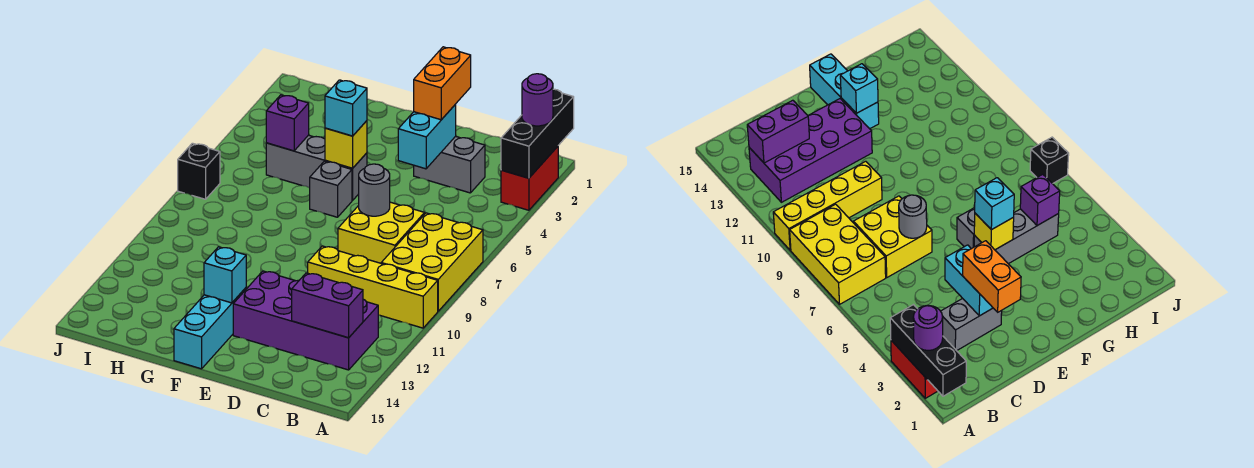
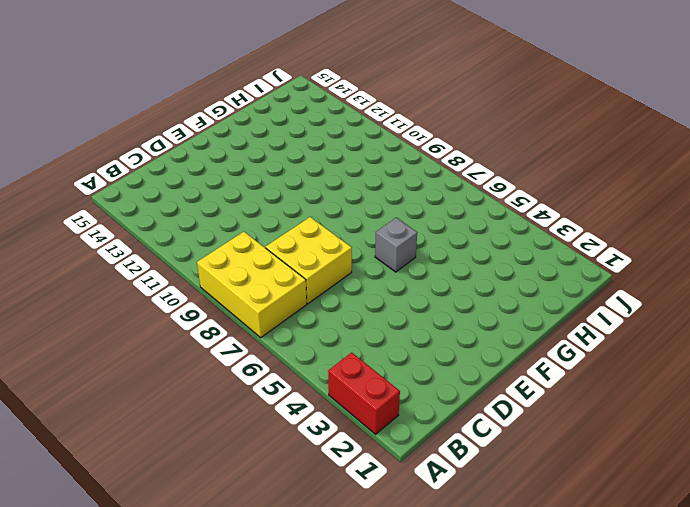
none -> yellow brick A10:D10 level 1
none -> purple brick B12:E13 level 1
none -> grey brick C3:D3 level 1

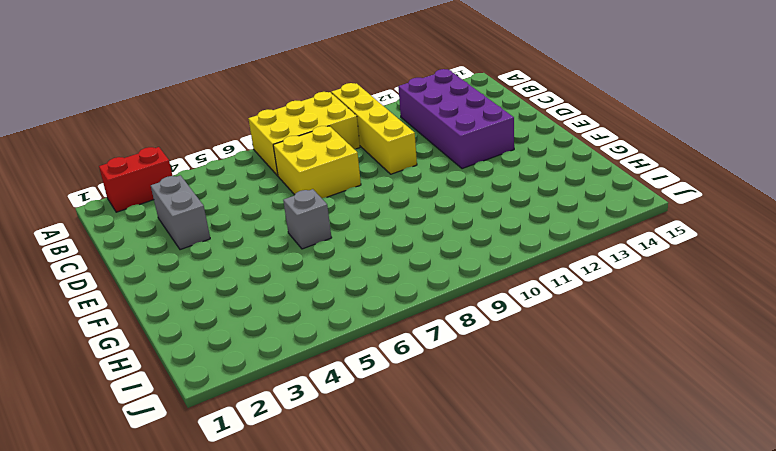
none -> grey brick F5:H5 level 1
none -> cyan brick F13:F15 level 1
none -> black brick J7 level 1

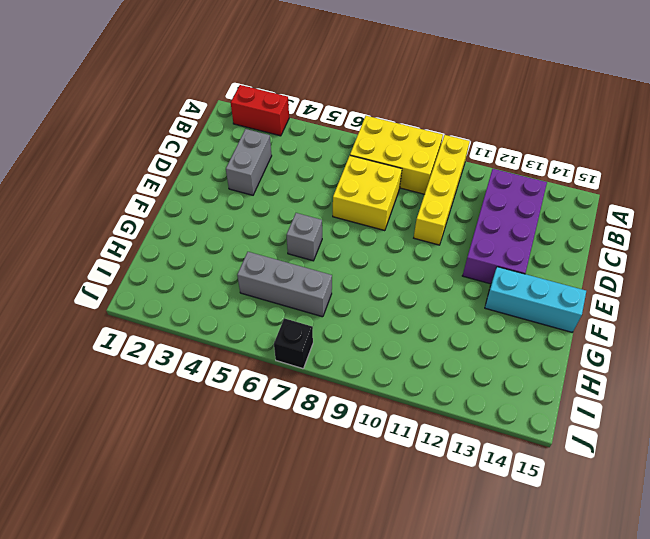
grey brick H5:H7 level 1 -> grey brick F5:H5 level 1
none -> black brick A1:A3 level 2
none -> purple brick B13:C13 level 2
none -> cyan brick D3:D4 level 2

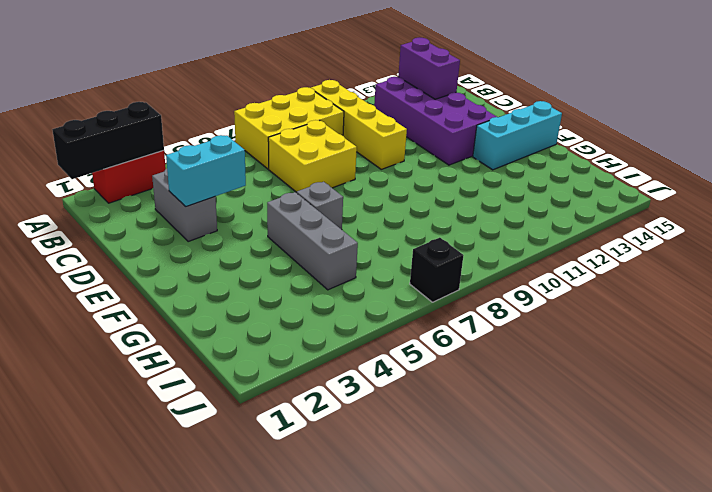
none -> grey round brick D7 level 2
none -> yellow brick F5 level 2
none -> cyan brick F13 level 2

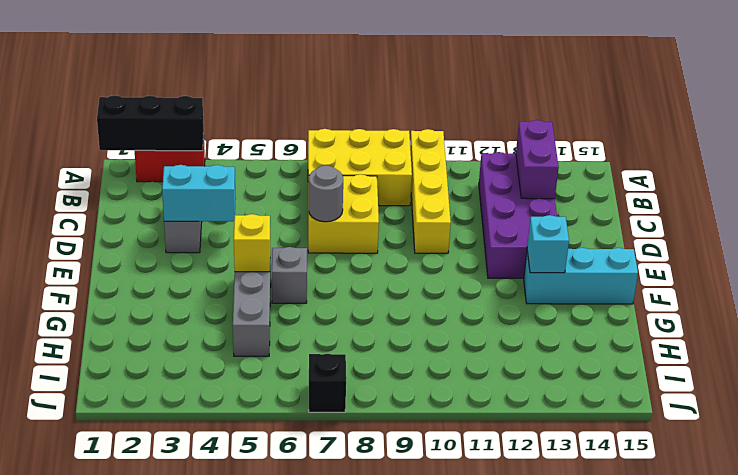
none -> purple brick H5 level 2
none -> purple round brick A2 level 3
none -> orange brick D2:D3 level 3

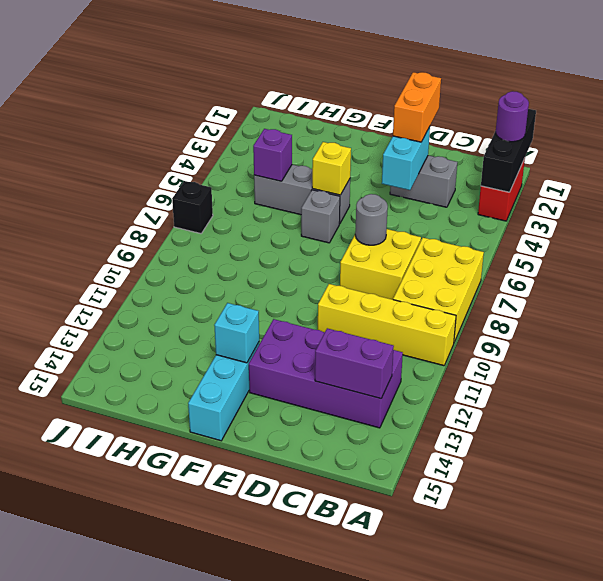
none -> cyan brick F5 level 3

